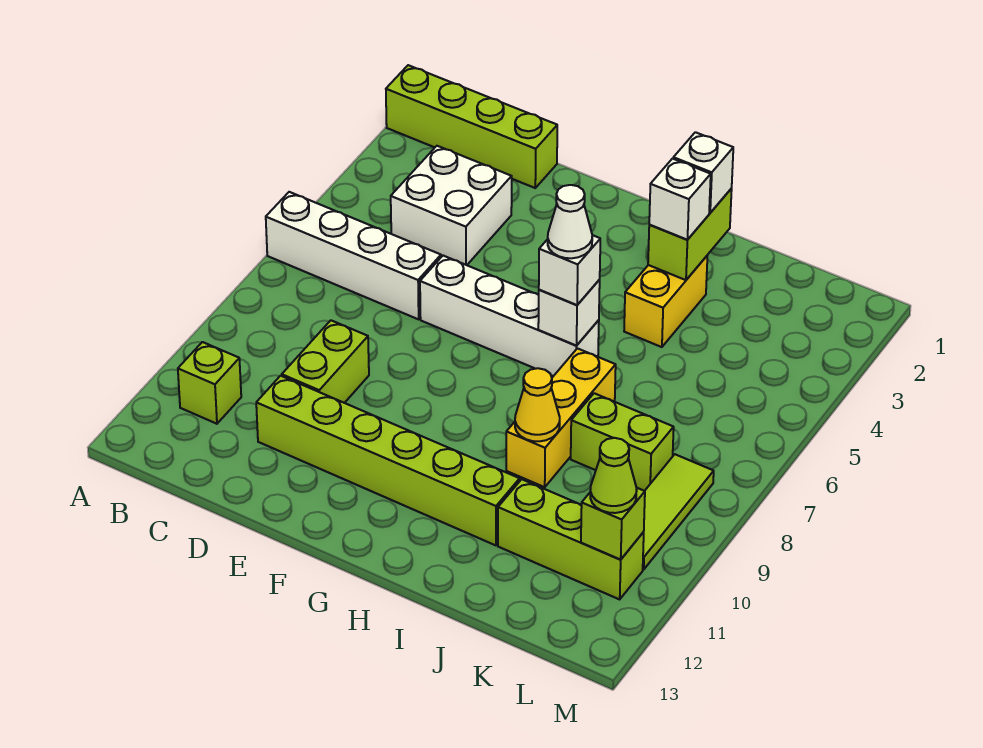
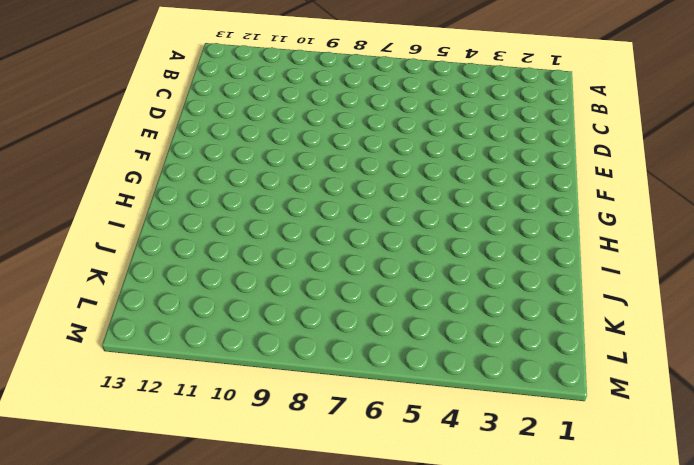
none -> lime brick A1:D1 level 1
none -> white brick A6:D6 level 1
none -> lime brick B11 level 1

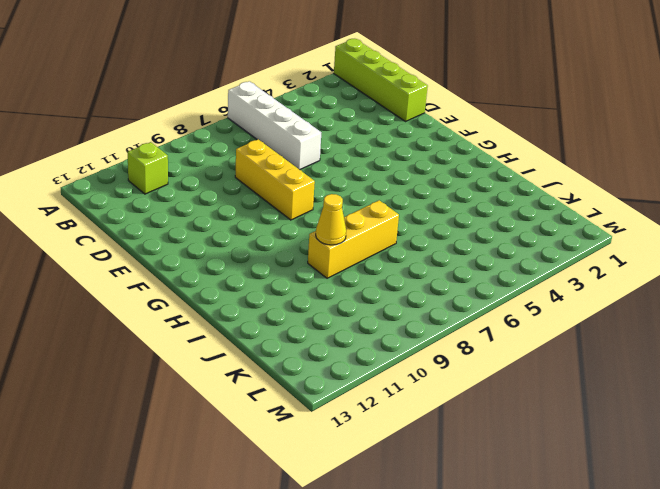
yellow brick D8:F8 level 1 -> none
none -> white brick C3:D4 level 1
none -> lime brick D9:D10 level 1
none -> lime brick D11:I11 level 1

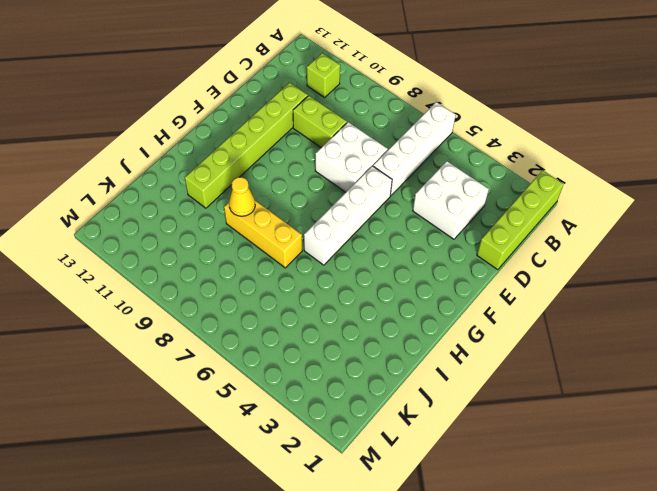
white brick D7:E8 level 1 -> none
none -> yellow brick I3:I4 level 1
none -> lime brick J8:K8 level 1
none -> lime brick J11:L11 level 1

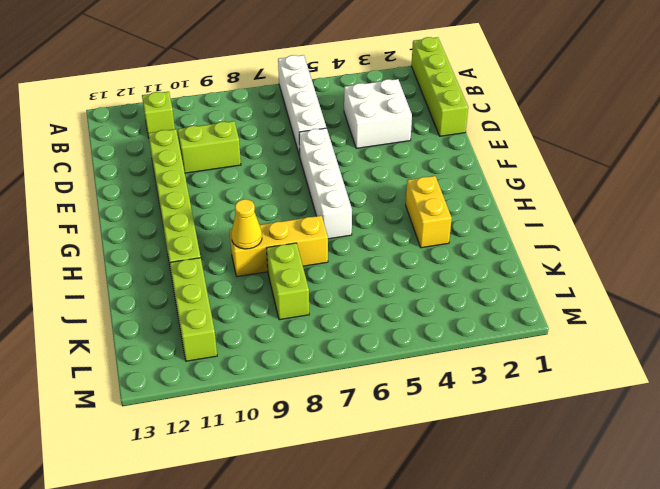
yellow brick H3:I3 level 1 -> yellow brick I3:I4 level 1
none -> lime tile L8:L10 level 1
none -> white brick H6 level 2
none -> lime brick I2:I3 level 2

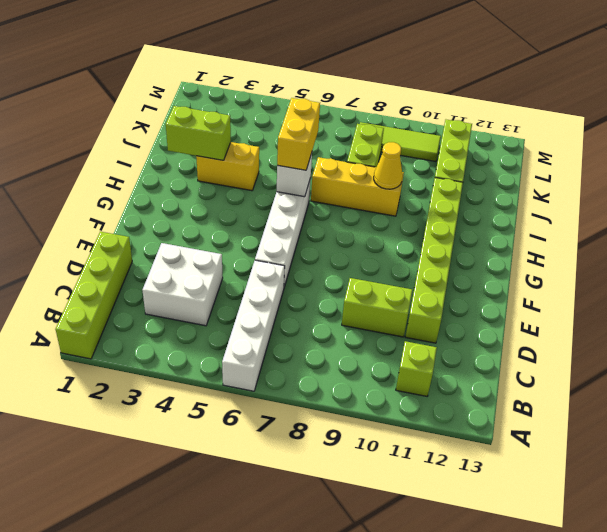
yellow brick H6:I6 level 3 -> white brick H6 level 3
none -> lime brick L11 level 2
none -> white brick I2 level 3
none -> white brick I3 level 3

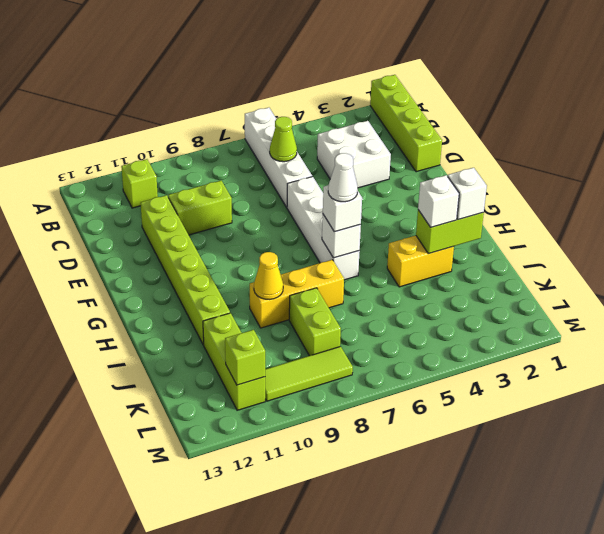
lime cone C6 level 2 -> lime cone L11 level 3

